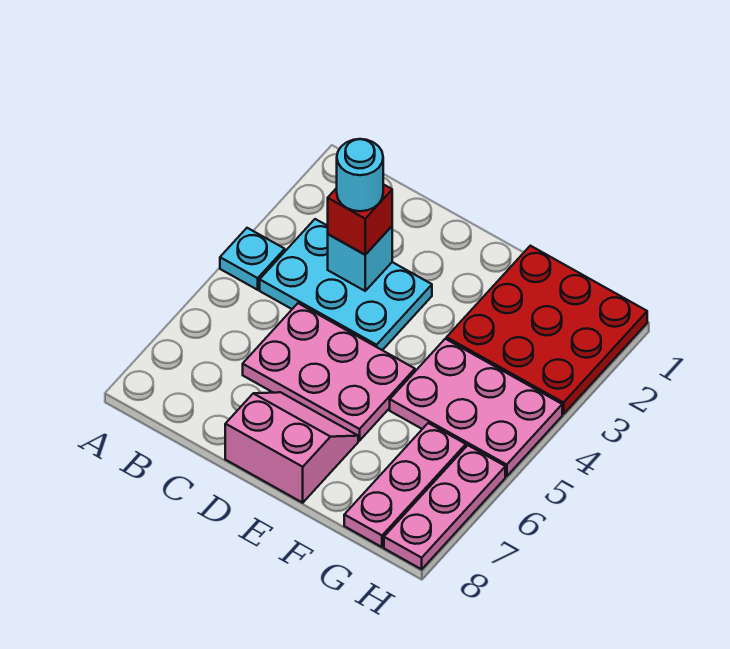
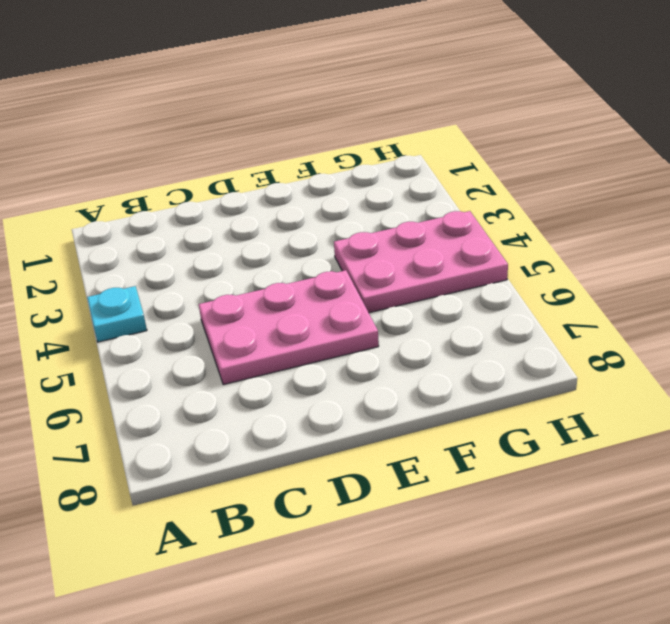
none -> cyan plate B3:D4 level 1
none -> pink slope D7:E8 level 1 top 8

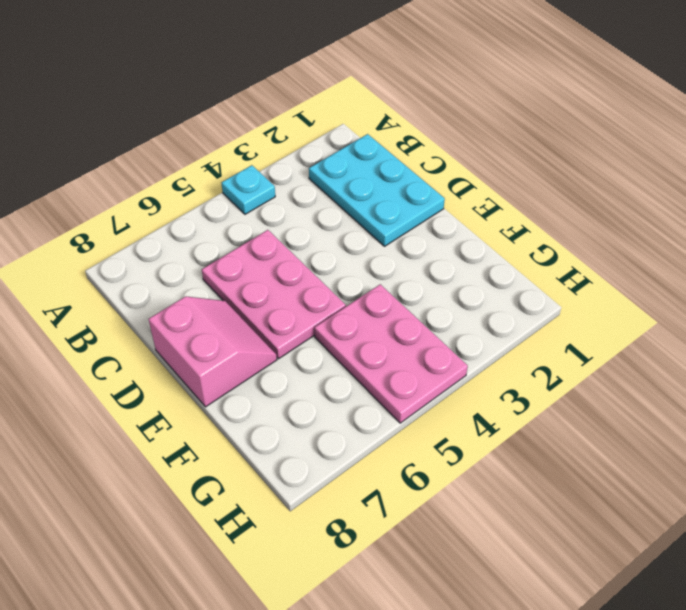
cyan plate B1:D2 level 1 -> cyan plate B3:D4 level 1
none -> red plate F1:H3 level 1
none -> pink plate G6:G8 level 1

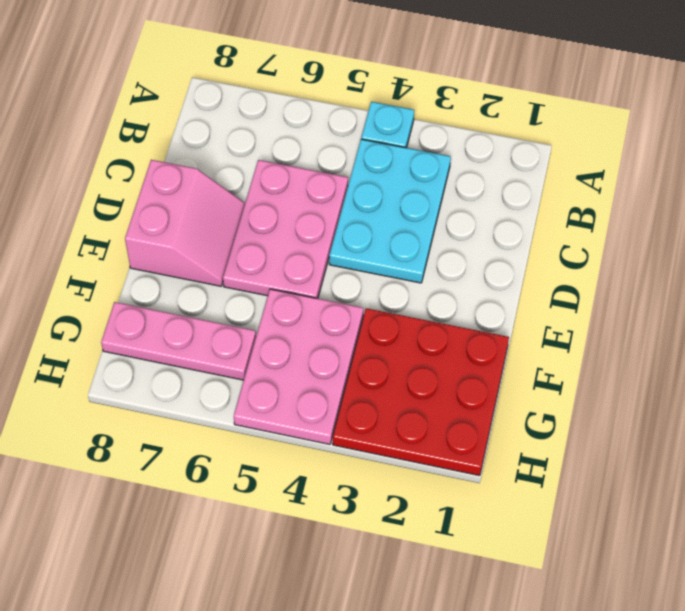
none -> pink plate H6:H8 level 1
none -> cyan brick C3 level 2

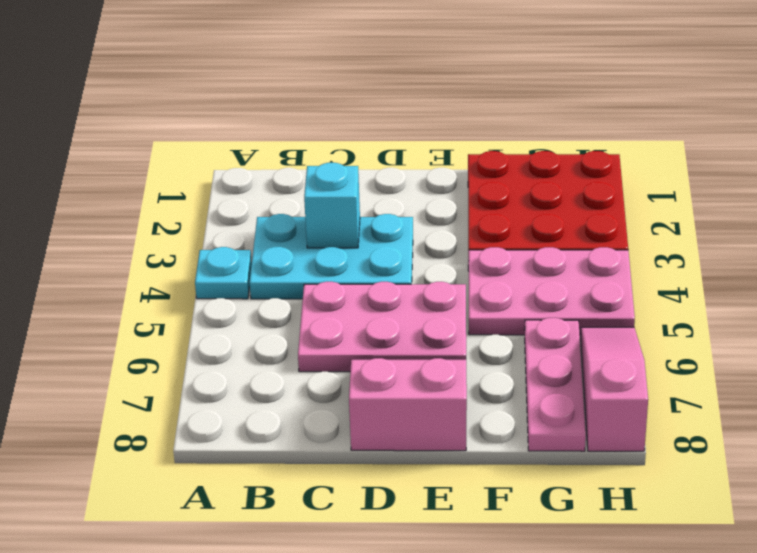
pink slope H6:H8 level 1 top 8 -> pink plate H6:H8 level 1
none -> red brick C3 level 3
none -> cyan round brick C3 level 4

